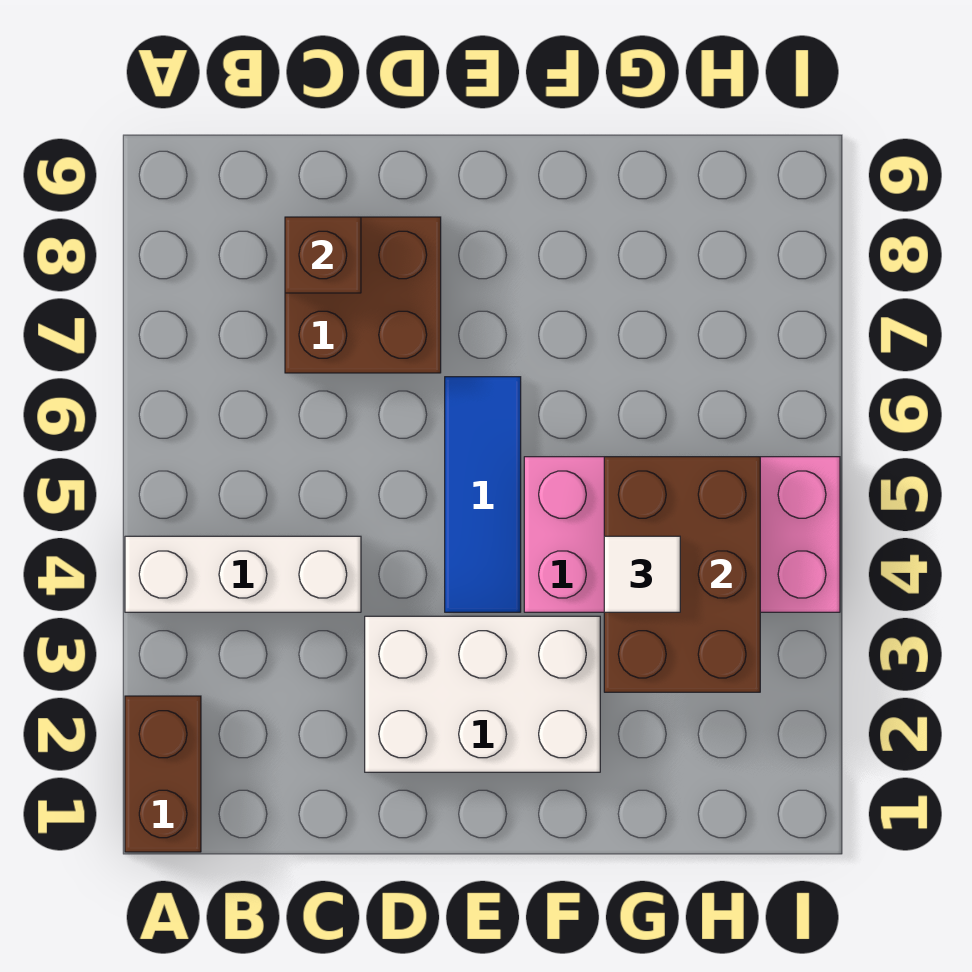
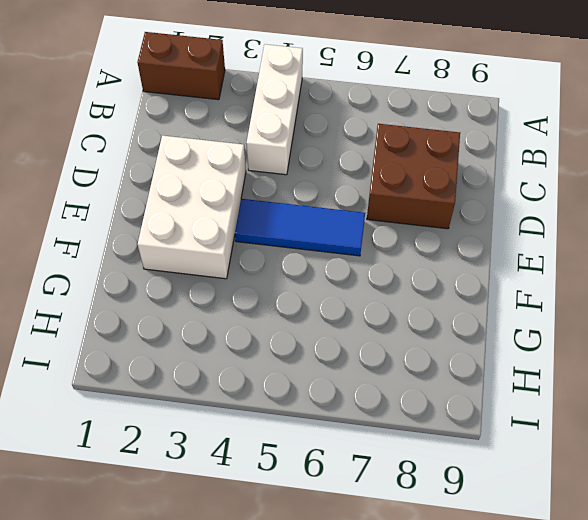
none -> pink brick F4:I5 level 1
none -> brown brick C8 level 2

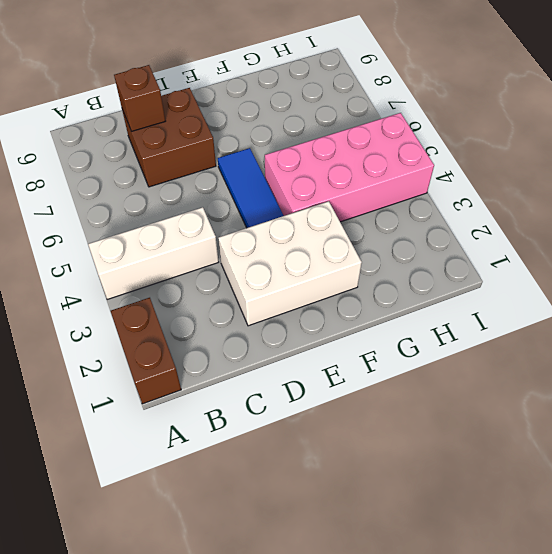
none -> brown brick G3:H5 level 2
none -> white tile G4 level 3

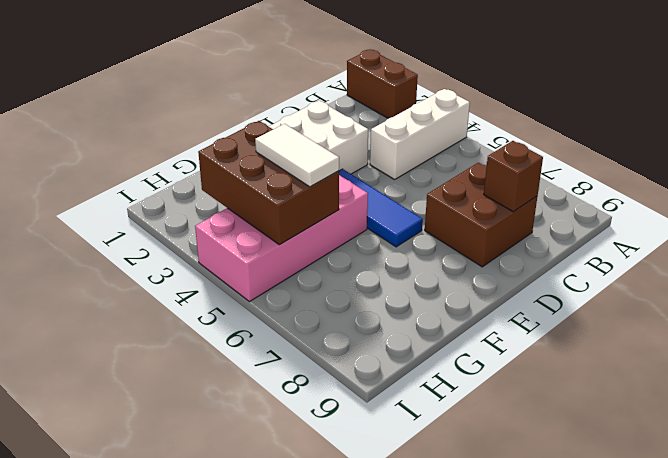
white tile G4:G5 level 3 -> white tile G4 level 3

